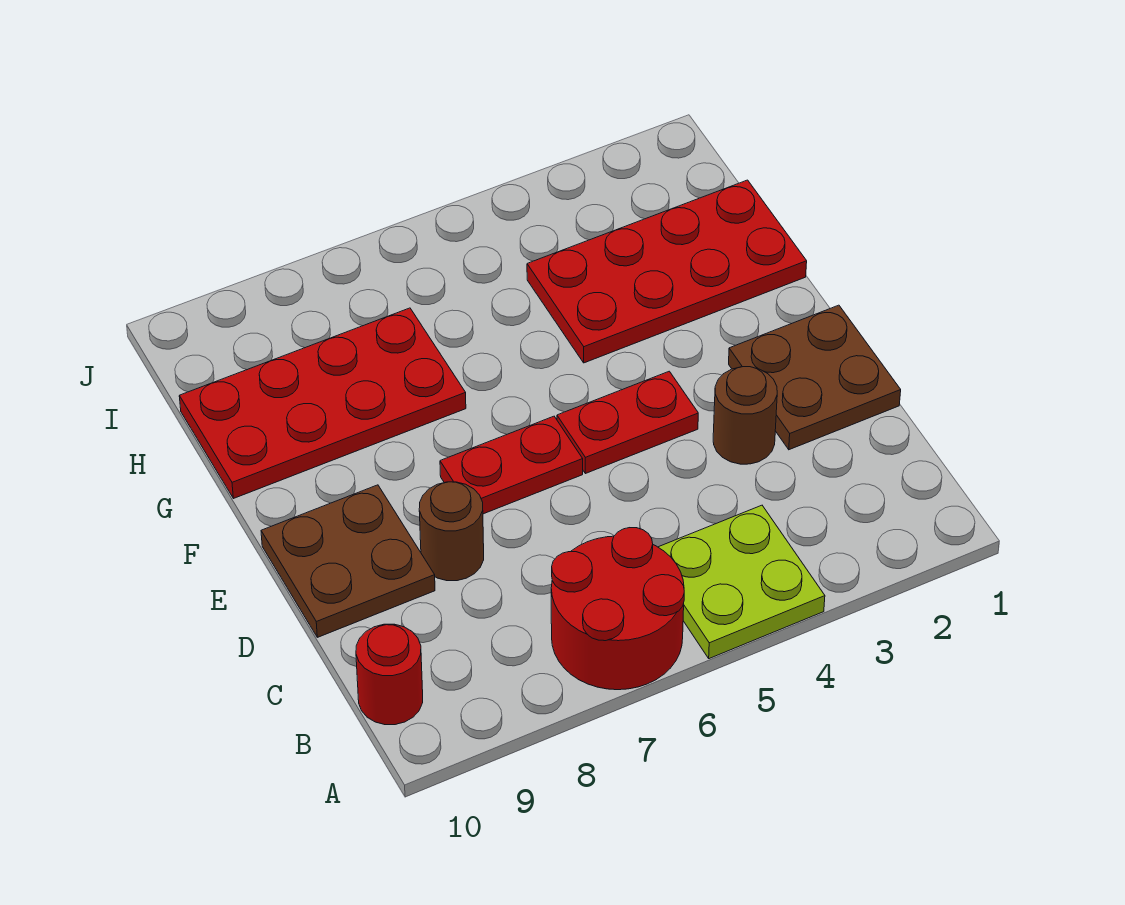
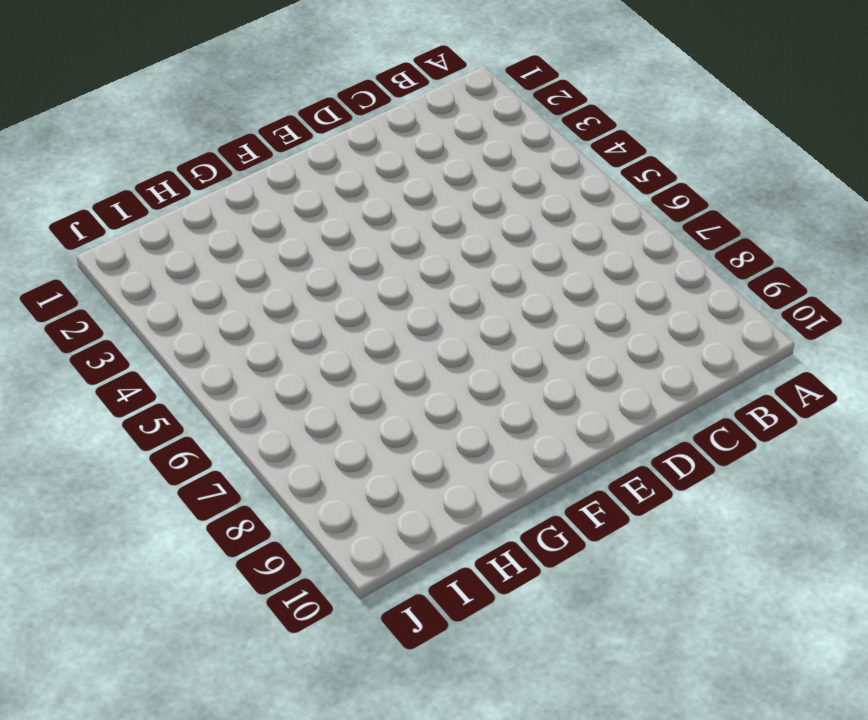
none -> lime plate A4:B5 level 1
none -> red round brick A6:B7 level 1

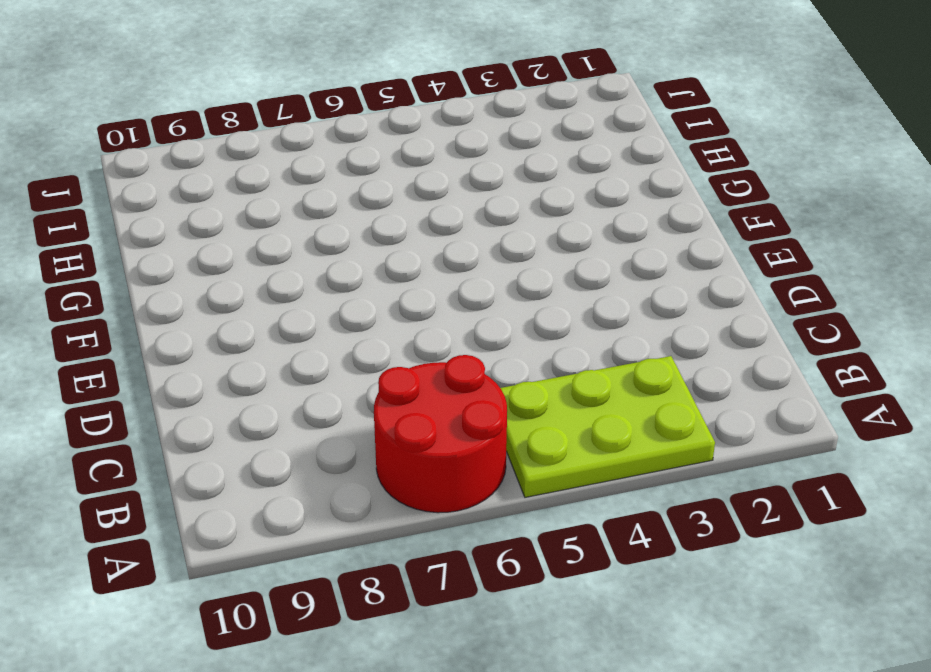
lime plate A3:B5 level 1 -> lime plate A4:B5 level 1
none -> red round brick B10 level 1
none -> brown plate D1:E2 level 1

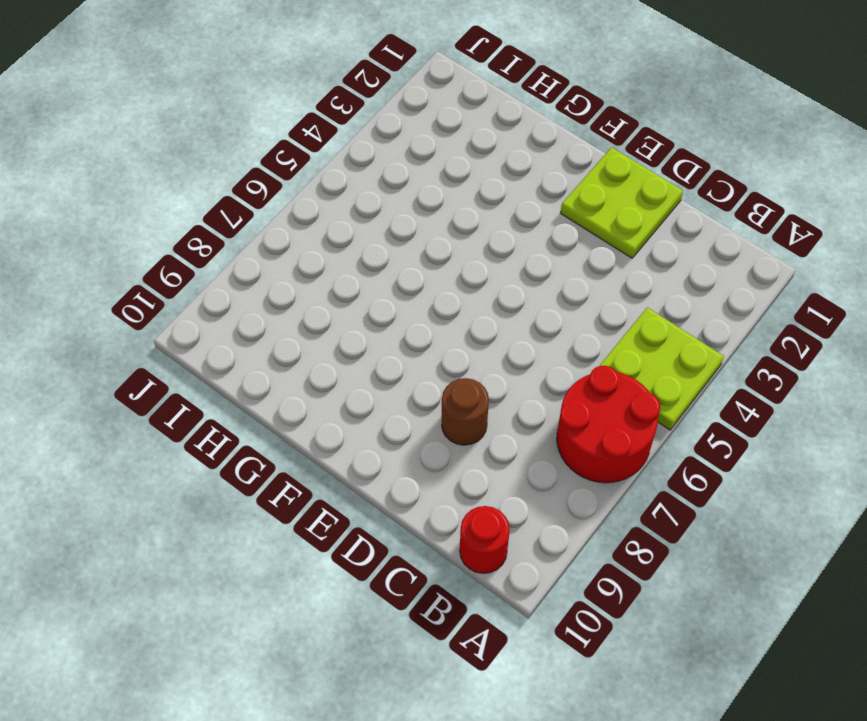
lime plate D1:E2 level 1 -> brown plate D1:E2 level 1
none -> brown round brick D3 level 1
none -> brown plate D9:E10 level 1

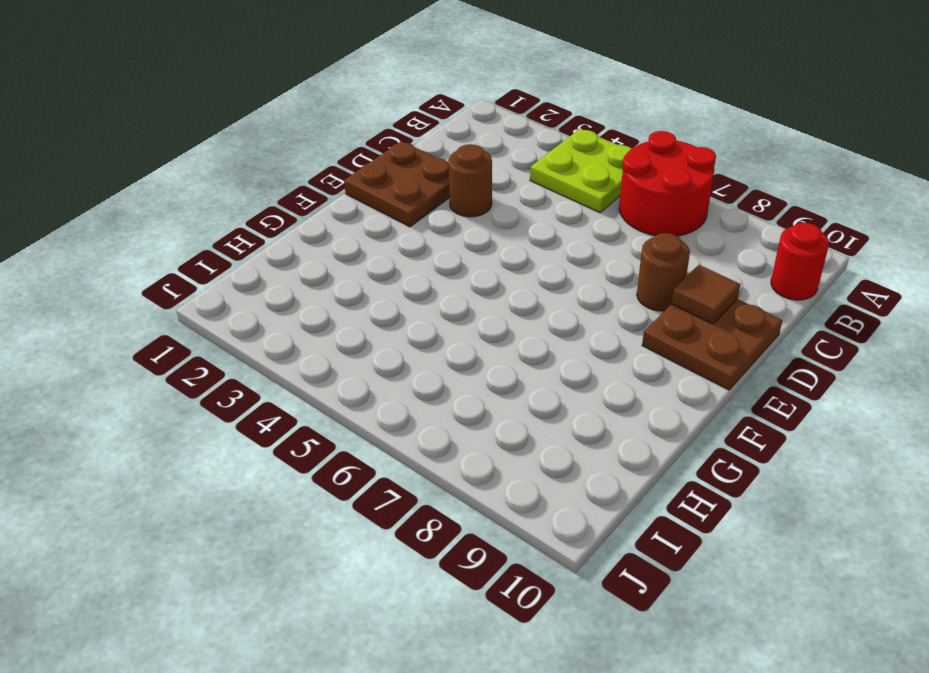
brown tile D9 level 2 -> none
none -> red plate E4:E5 level 1
none -> red plate E6:E7 level 1

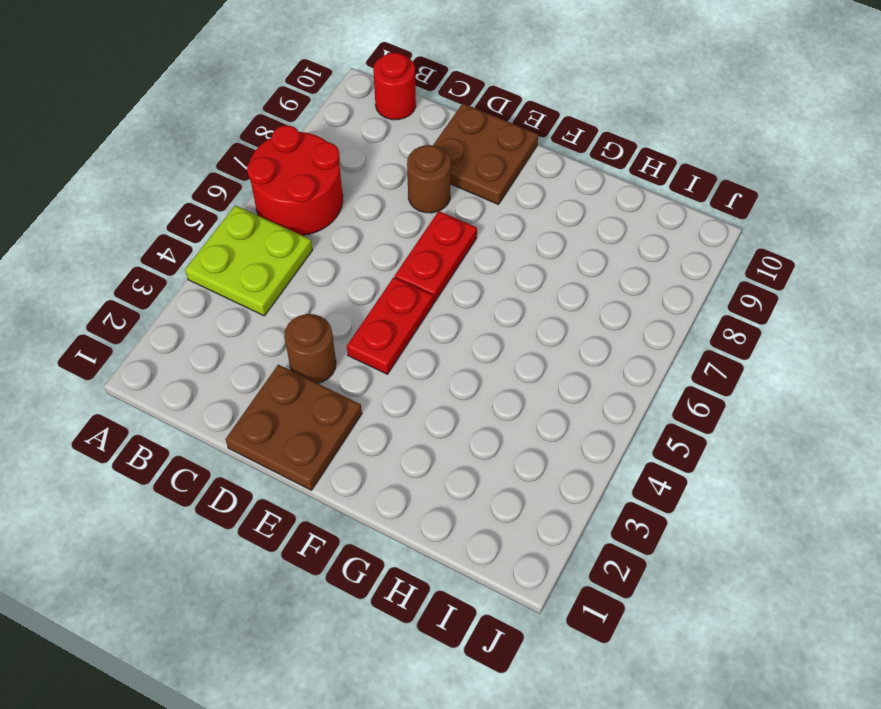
none -> red plate G1:H4 level 1
none -> red plate G7:H10 level 1

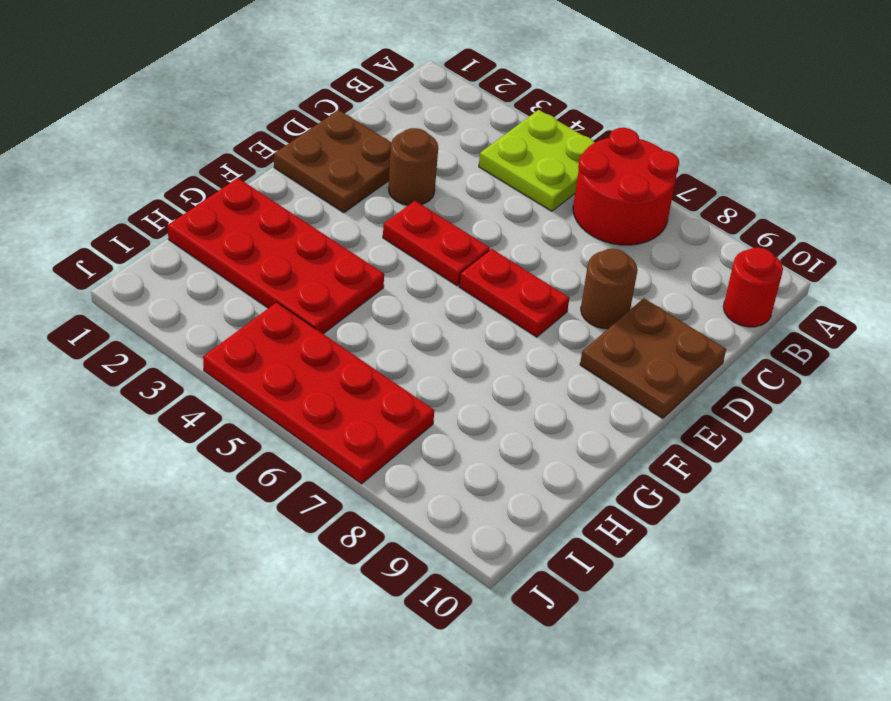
red plate I4:J7 level 1 -> red plate G7:H10 level 1

